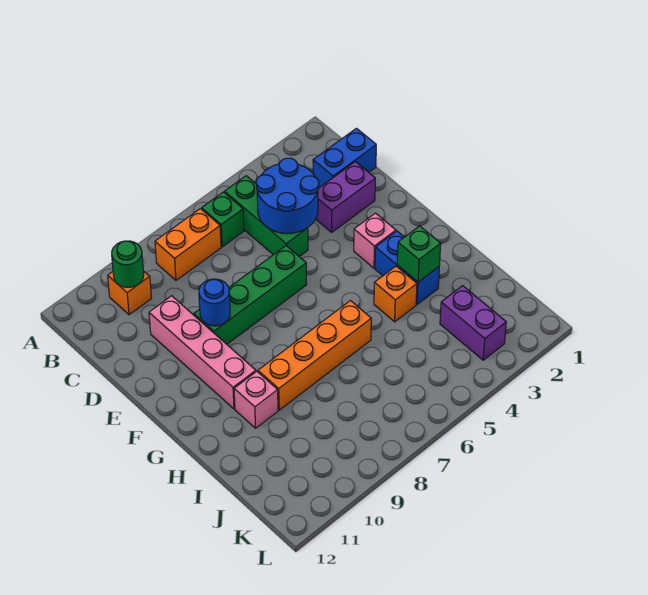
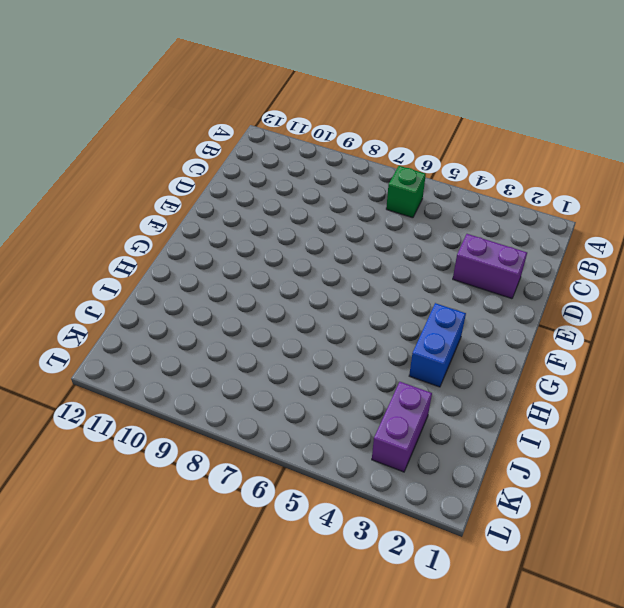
none -> green brick B5:D5 level 1
none -> orange brick B7:B8 level 1
none -> orange brick B10 level 1

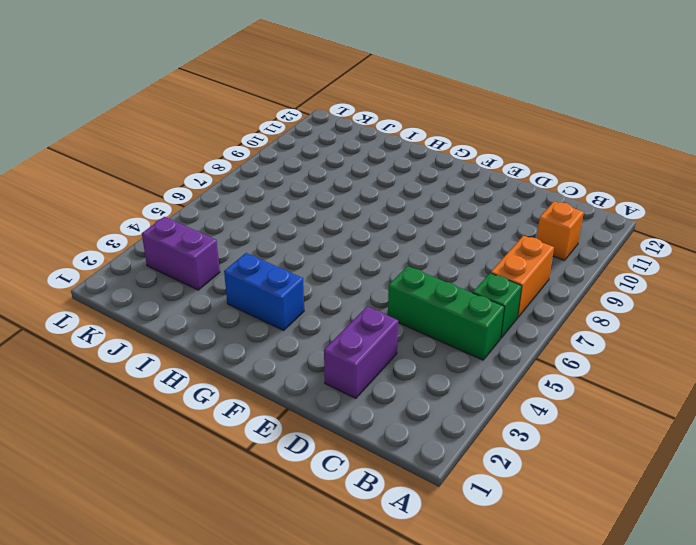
none -> blue brick C1:C2 level 1
none -> pink brick D10:G10 level 1
none -> green brick E6:E9 level 1

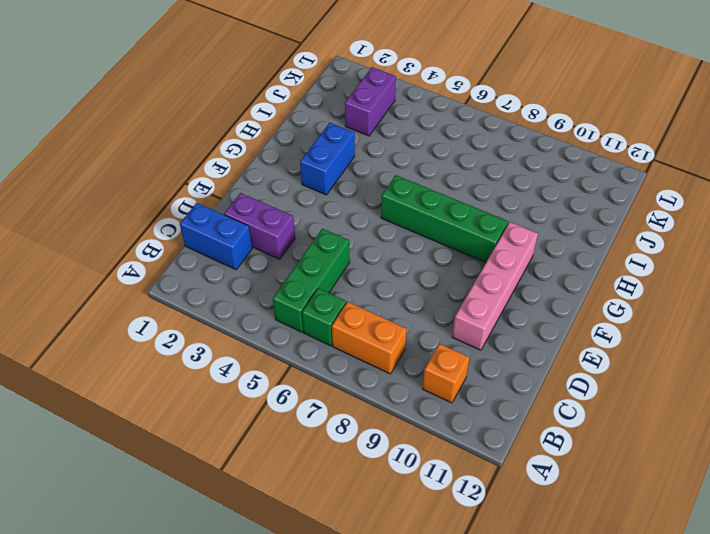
green brick G6:G9 level 1 -> green brick E6:E9 level 1
none -> pink brick F3 level 1
none -> orange brick H4 level 1
none -> orange brick H6:H9 level 1

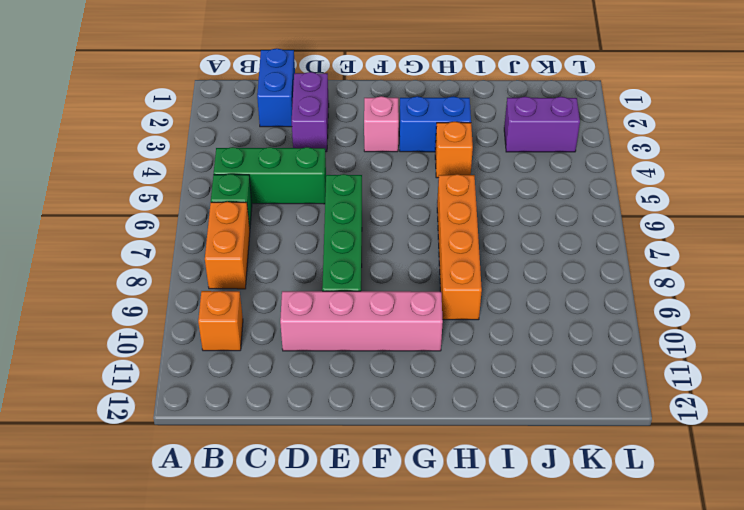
none -> pink brick H10 level 1
none -> green round brick B10 level 2
none -> blue round brick C4:D5 level 2

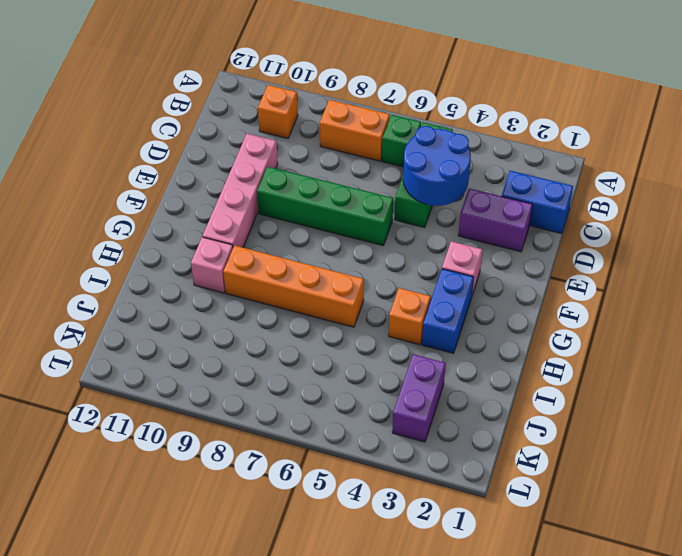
none -> green round brick B10 level 2
none -> blue round brick E9 level 2
none -> green brick H3 level 2

